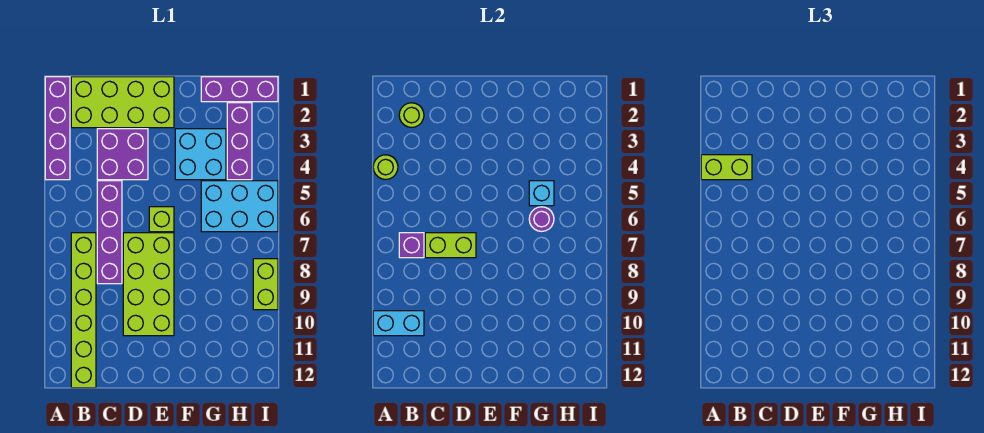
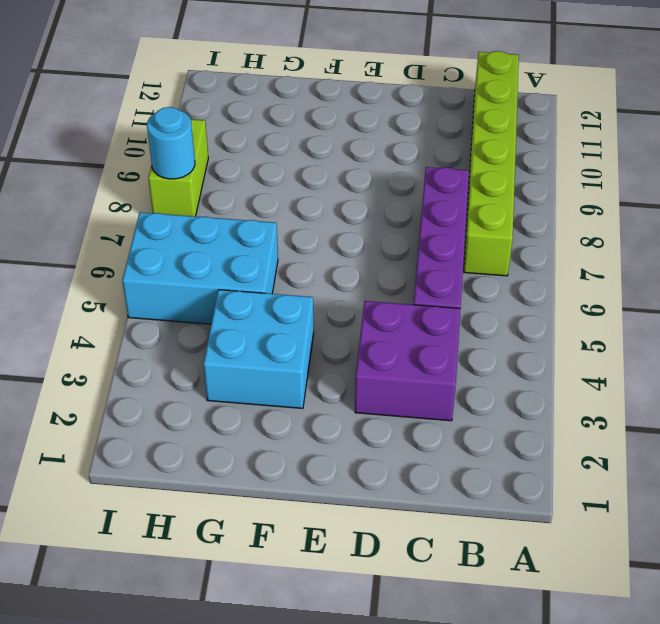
cyan round brick I8 level 2 -> none
none -> purple brick A1:A4 level 1
none -> lime brick B1:E2 level 1
none -> lime brick D7:E10 level 1

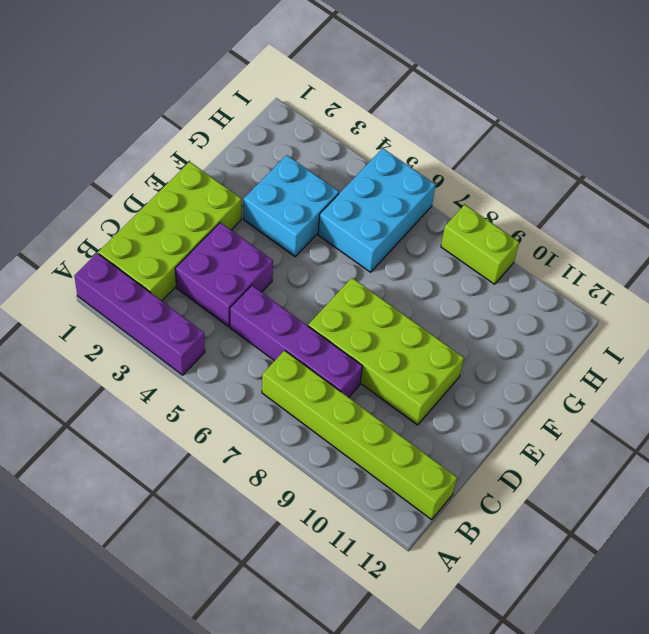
none -> lime brick E6 level 1
none -> purple brick G1:I1 level 1
none -> purple brick H2:H4 level 1

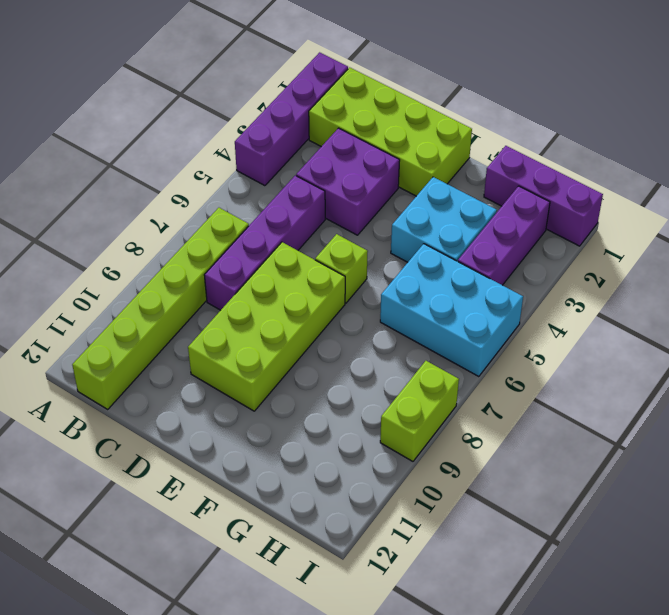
none -> lime round brick A4 level 2
none -> cyan brick A10:B10 level 2
none -> lime round brick B2 level 2

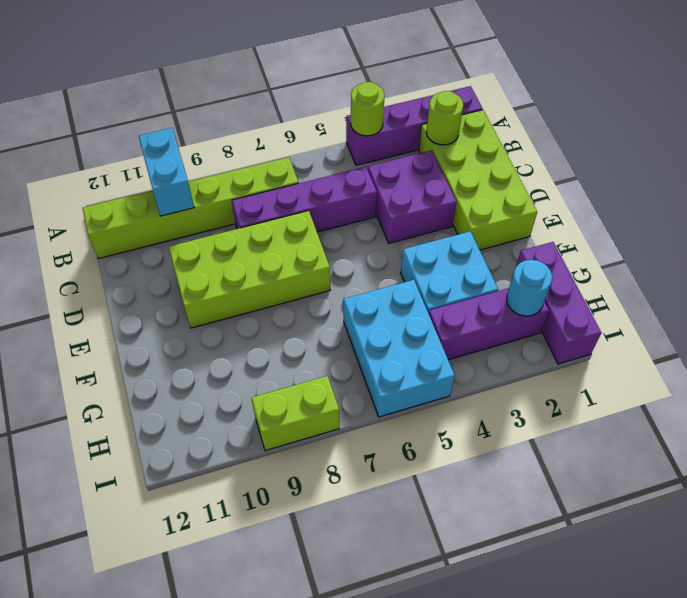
cyan round brick H2 level 2 -> none
none -> lime brick E6 level 1
none -> purple brick B7 level 2
none -> lime brick C7:D7 level 2

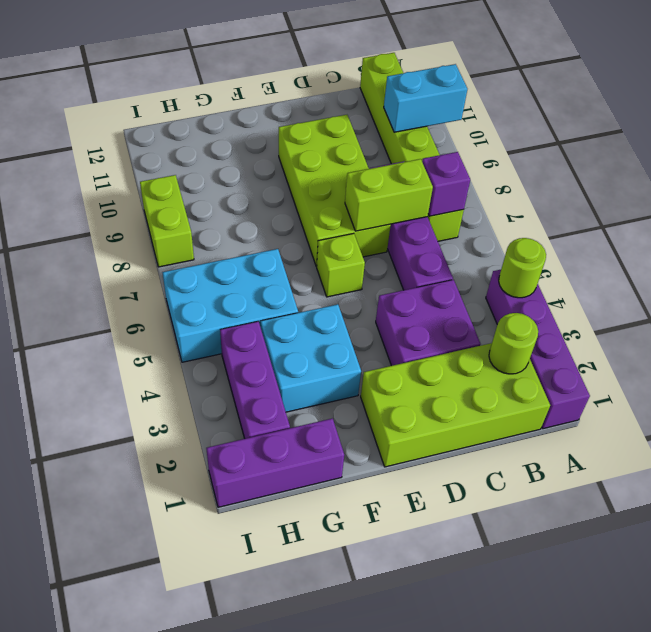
none -> cyan brick G5 level 2
none -> purple round brick G6 level 2
none -> lime brick A4:B4 level 3

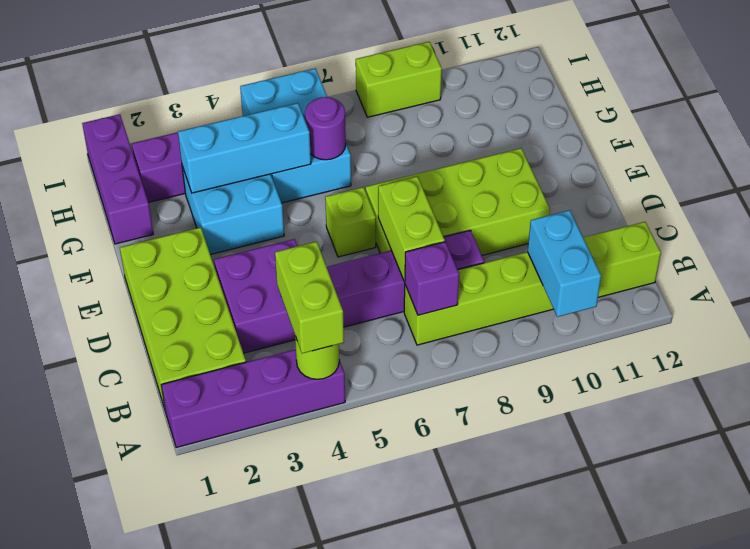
cyan brick G3:G5 level 2 -> cyan brick G5 level 2
none -> lime round brick B2 level 2

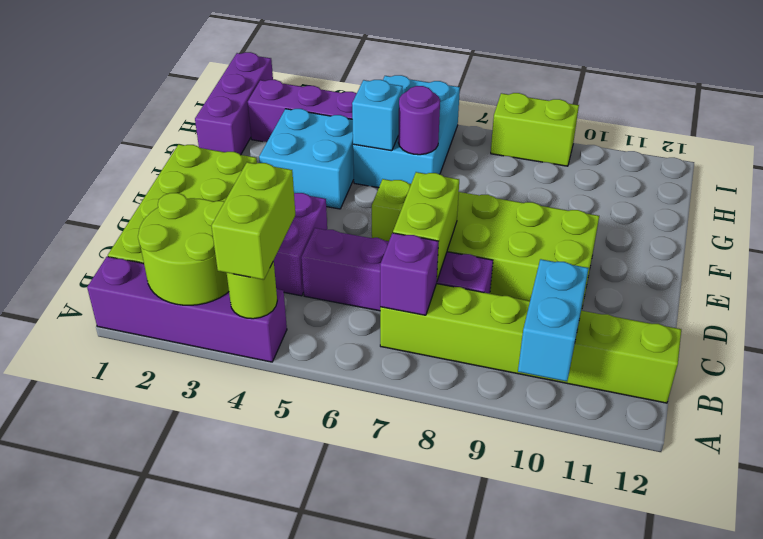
lime round brick A2:B3 level 2 -> lime round brick B2 level 2

